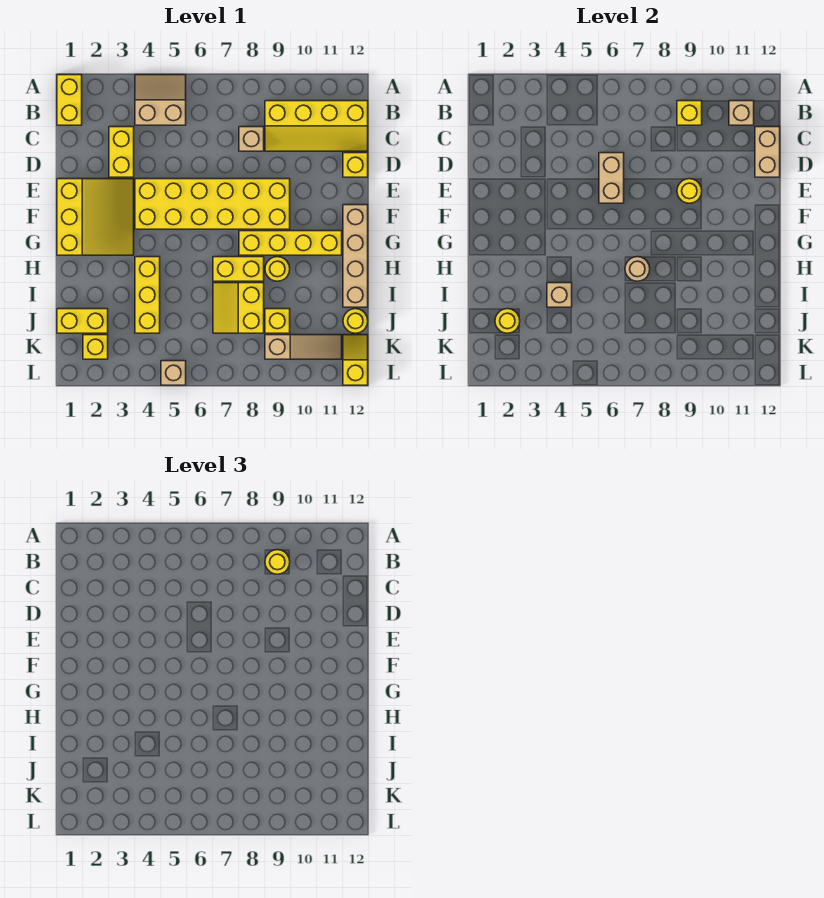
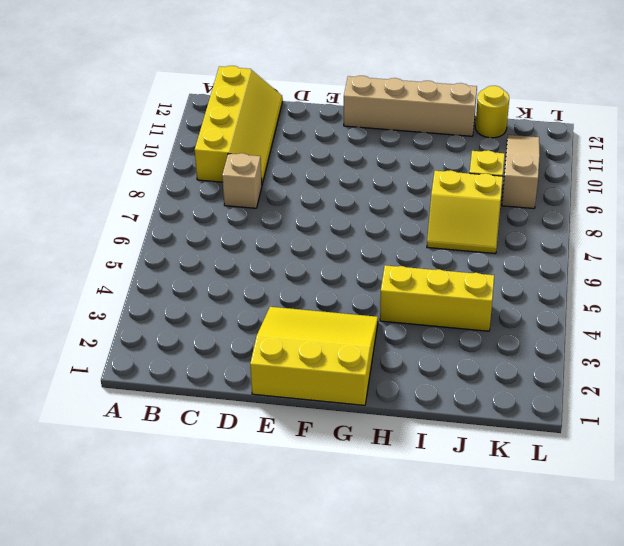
none -> yellow brick A1:B1 level 1
none -> tan slope A4:B5 level 1 top B
none -> yellow brick C3:D3 level 1
none -> yellow brick D12 level 1

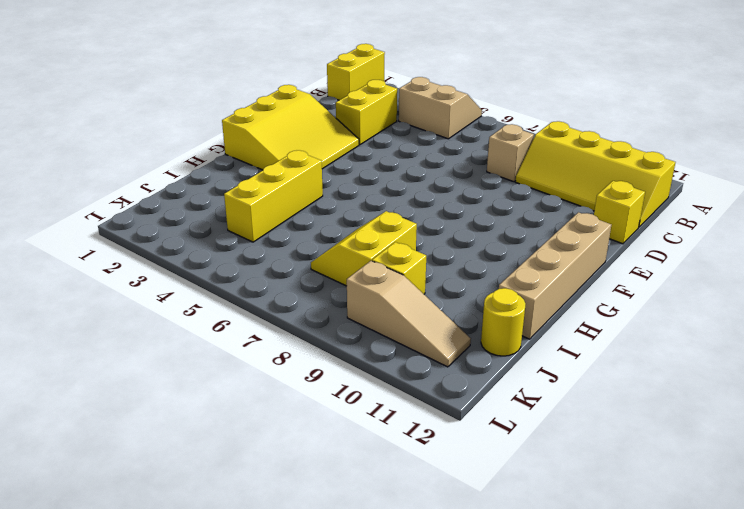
none -> yellow brick E4:F9 level 1
none -> yellow brick G8:G11 level 1
none -> yellow brick H7:H8 level 1
none -> yellow round brick H9 level 1

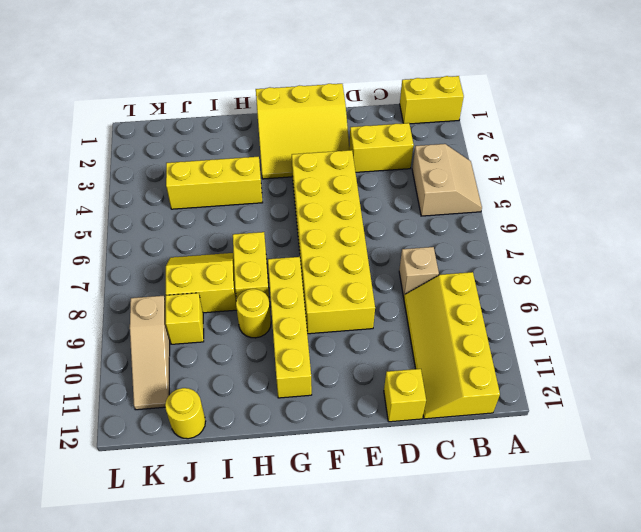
none -> tan brick F12:I12 level 1
none -> yellow brick J1:J2 level 1
none -> yellow brick K2 level 1
none -> yellow slope K12:L12 level 1 top L

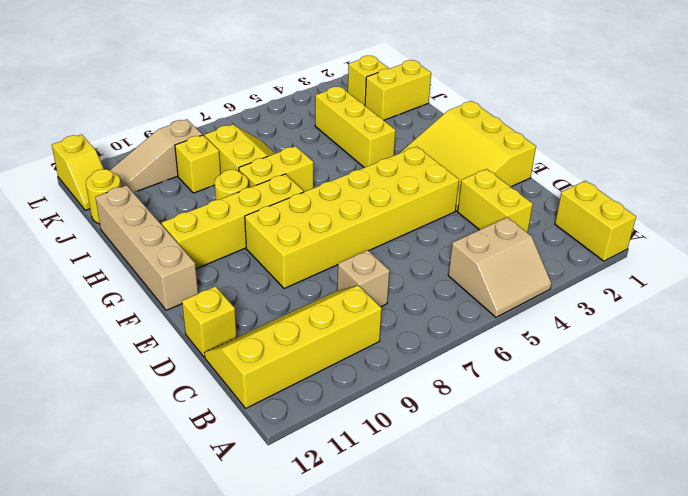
none -> tan brick L5 level 1
none -> yellow brick B9 level 2
none -> tan brick B11 level 2
none -> tan brick C12:D12 level 2

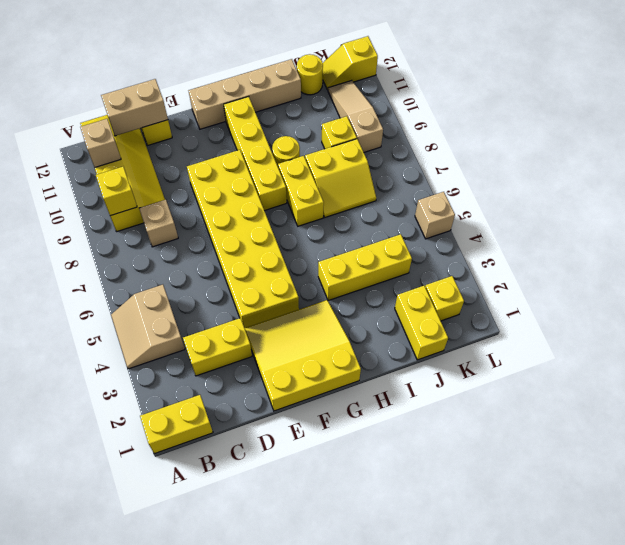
none -> tan brick D6:E6 level 2
none -> yellow round brick E9 level 2
none -> tan round brick H7 level 2
none -> tan brick I4 level 2

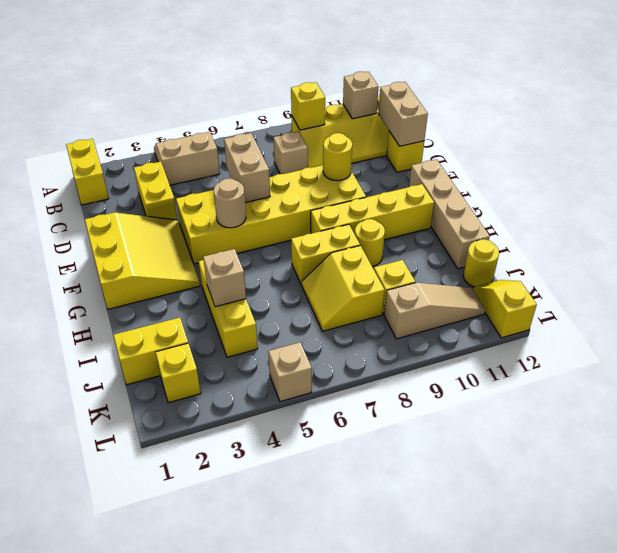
tan round brick F5 level 2 -> tan round brick H7 level 2
none -> yellow round brick J2 level 2
none -> yellow round brick B9 level 3

